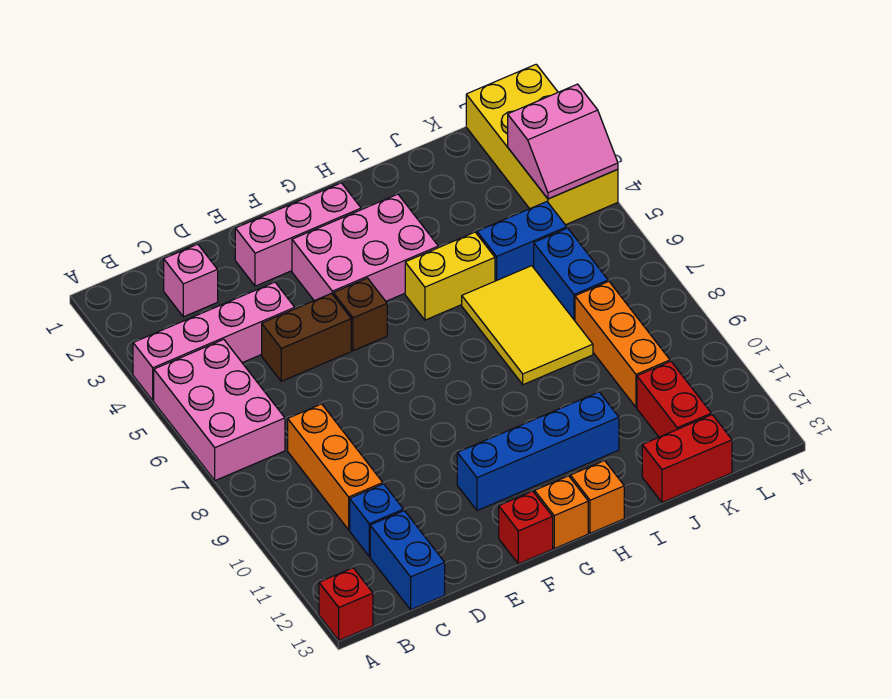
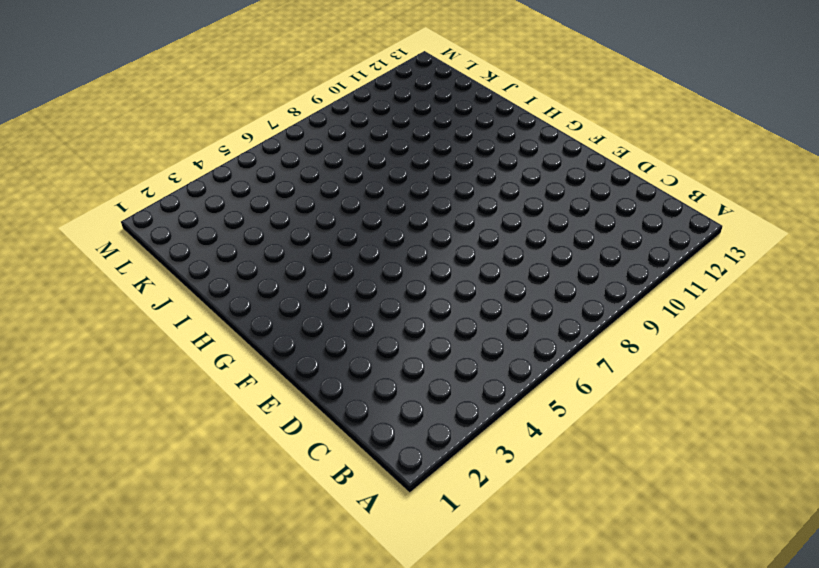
none -> pink brick A4:D4 level 1
none -> pink brick A5:B7 level 1
none -> red brick A13 level 1

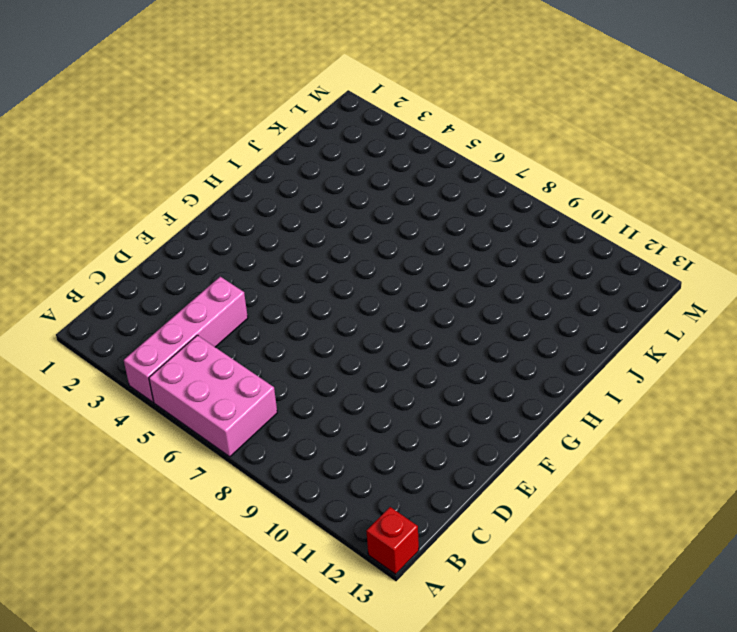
none -> pink brick C2 level 1
none -> orange brick C8:C10 level 1
none -> blue brick C11 level 1

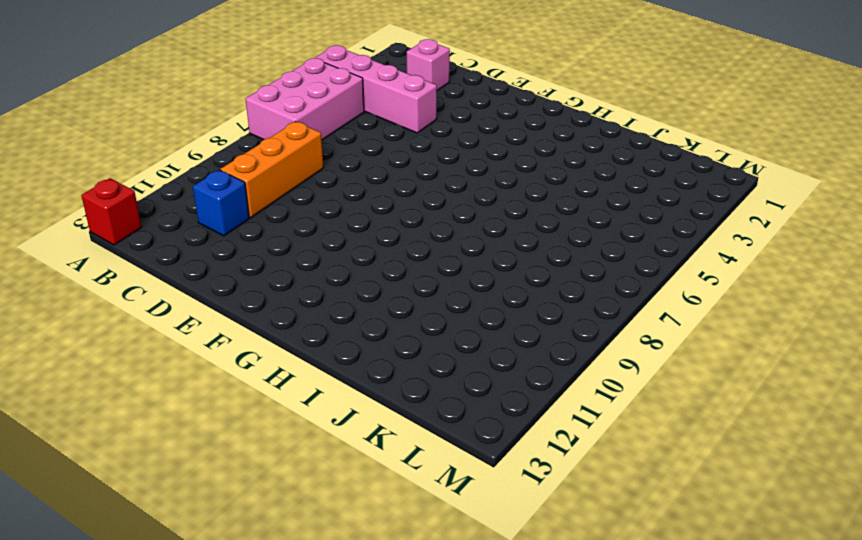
none -> blue brick C12:C13 level 1
none -> brown brick D5:E5 level 1
none -> pink brick E2:G2 level 1

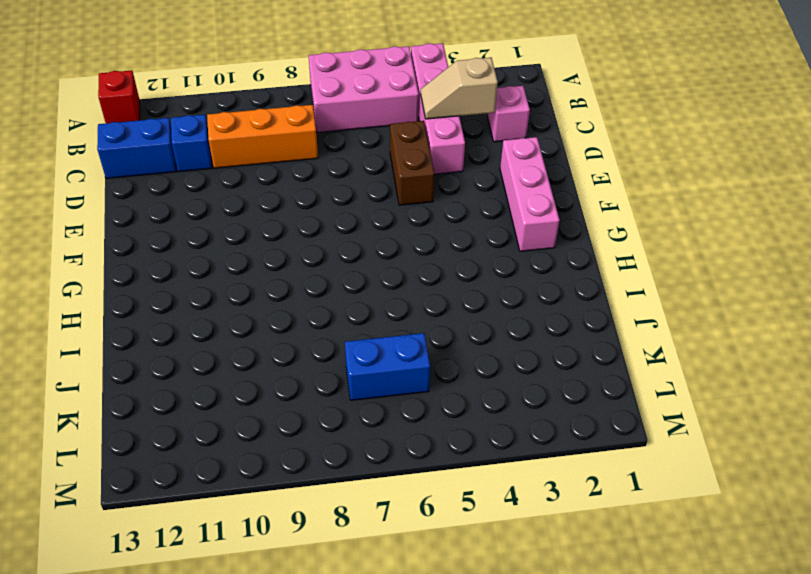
tan slope C3:C4 level 2 top 3 -> none
none -> pink brick F3:H4 level 1
none -> brown brick F5 level 1
none -> blue brick F11:I11 level 1

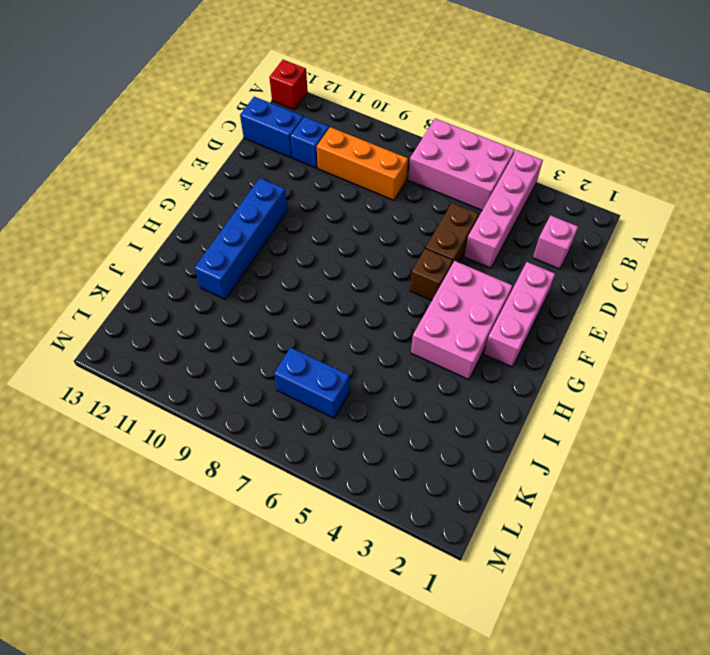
none -> red brick F13 level 1
none -> orange brick G13 level 1
none -> yellow brick H5:I5 level 1

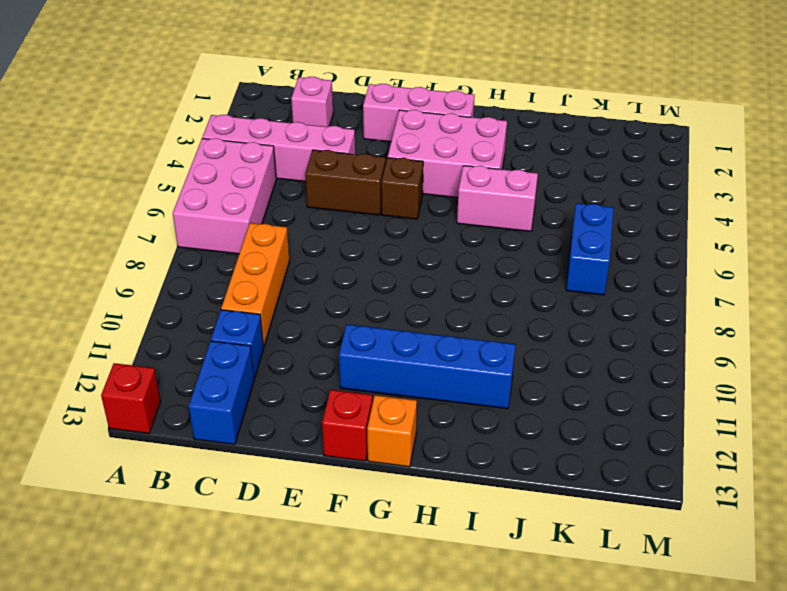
pink brick H5:I5 level 1 -> yellow brick H5:I5 level 1
none -> orange brick H13 level 1
none -> yellow tile I6:J8 level 1
none -> blue brick J5:K5 level 1

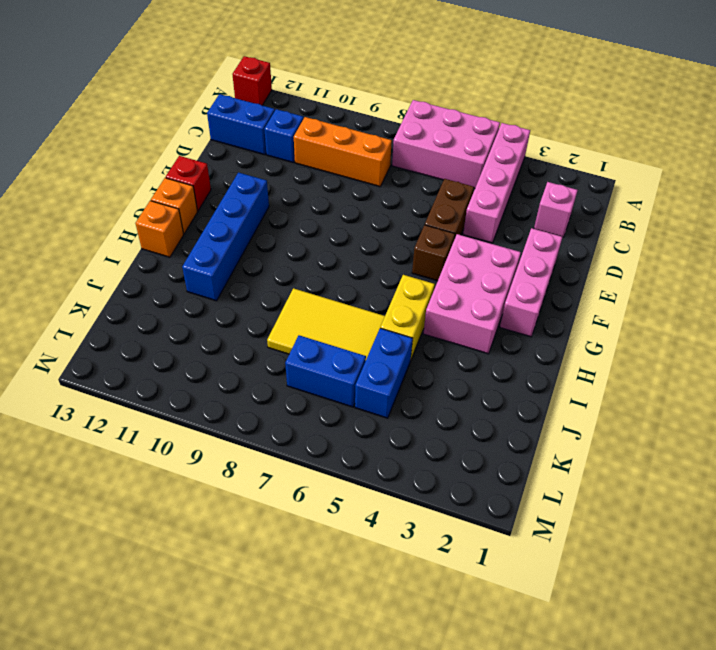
none -> red brick J13:K13 level 1
none -> orange brick K8:K10 level 1
none -> red brick K11:K12 level 1

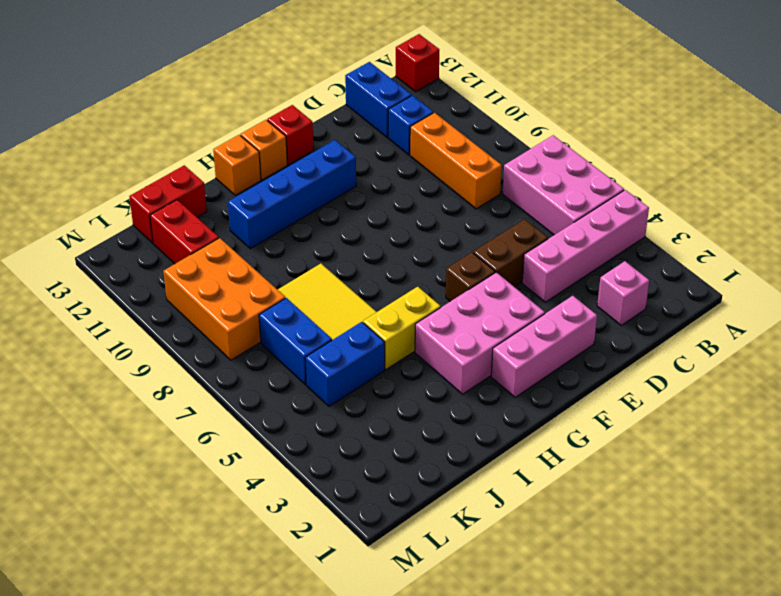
orange brick K8:L10 level 1 -> orange brick K8:K10 level 1
none -> yellow brick L1:M4 level 1
none -> pink slope L3:M4 level 2 top 3

